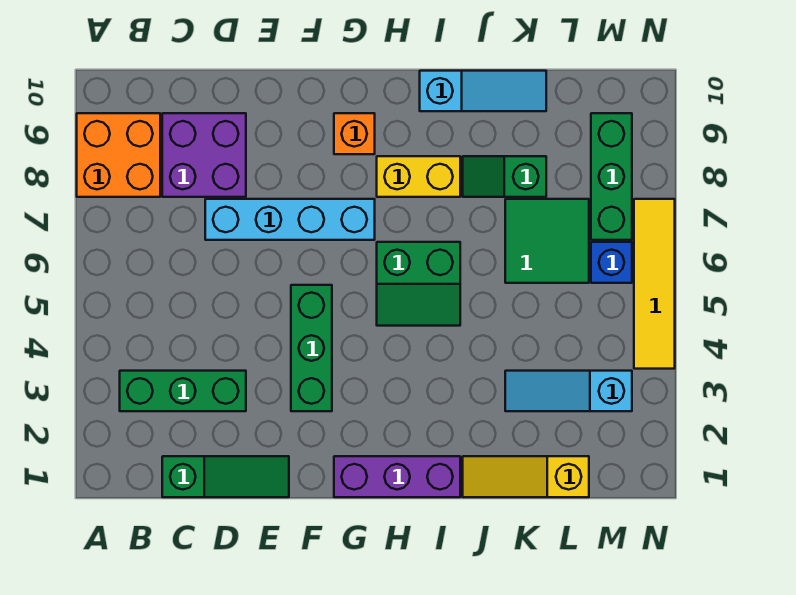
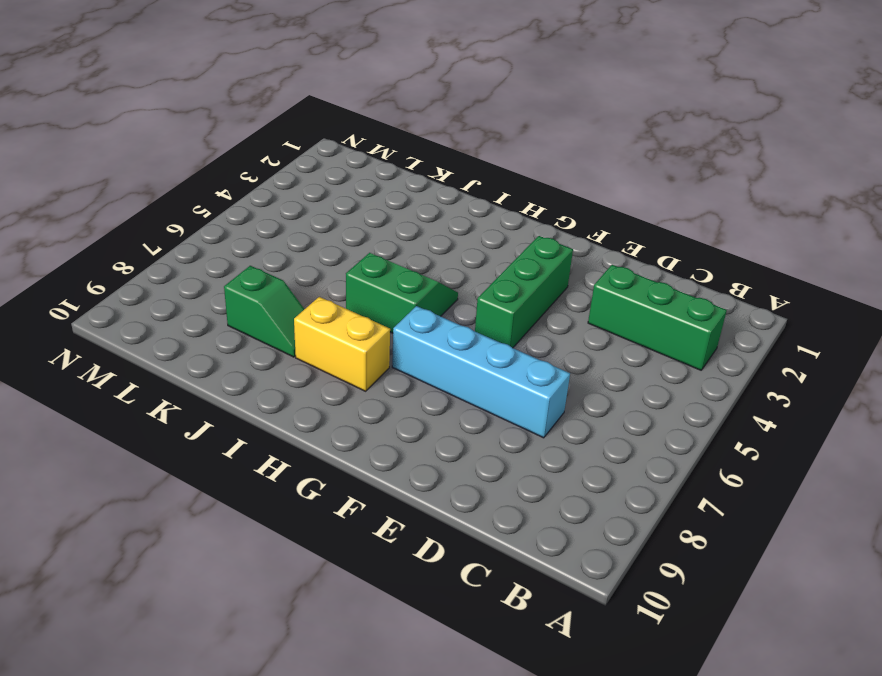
none -> orange brick A8:B9 level 1
none -> green slope C1:E1 level 1 top C
none -> purple brick C8:D9 level 1

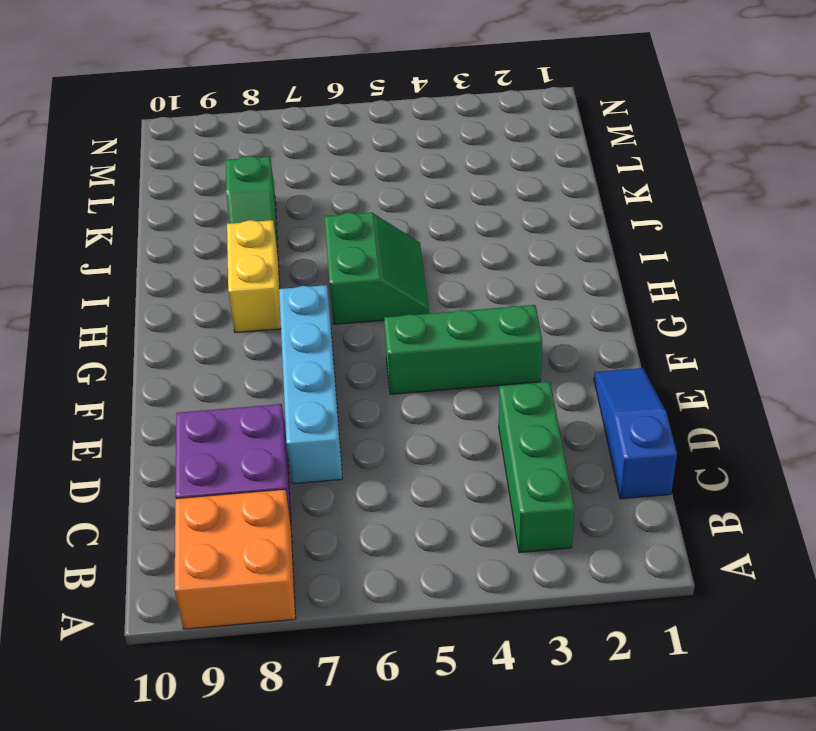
blue slope C1:E1 level 1 top C -> green slope C1:E1 level 1 top C
none -> purple brick G1:I1 level 1
none -> orange brick G9 level 1
none -> cyan slope I10:K10 level 1 top I

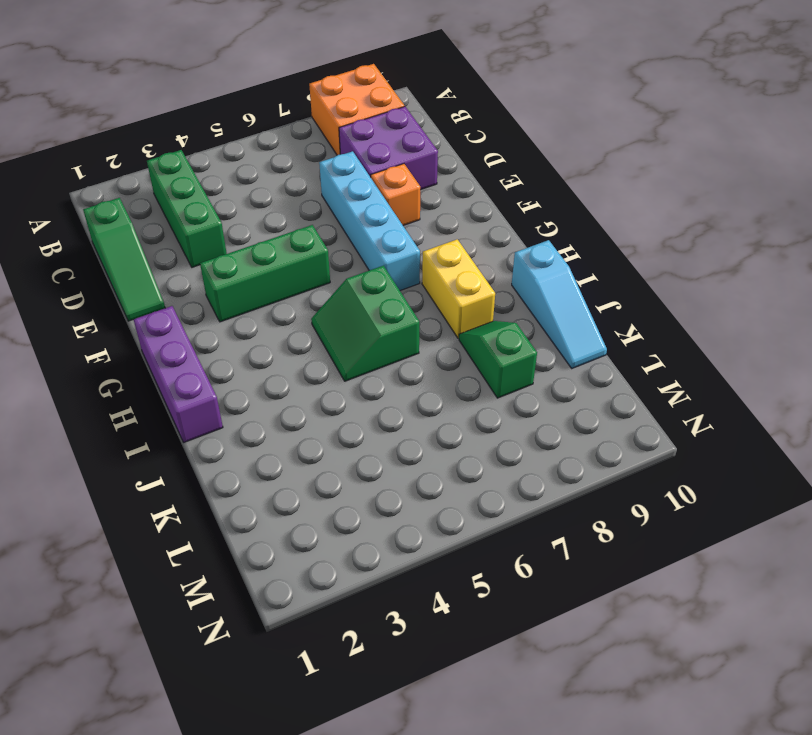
orange brick E8 level 1 -> orange brick G9 level 1
none -> yellow slope J1:L1 level 1 top L
none -> cyan slope K3:M3 level 1 top M
none -> green tile K6:L7 level 1

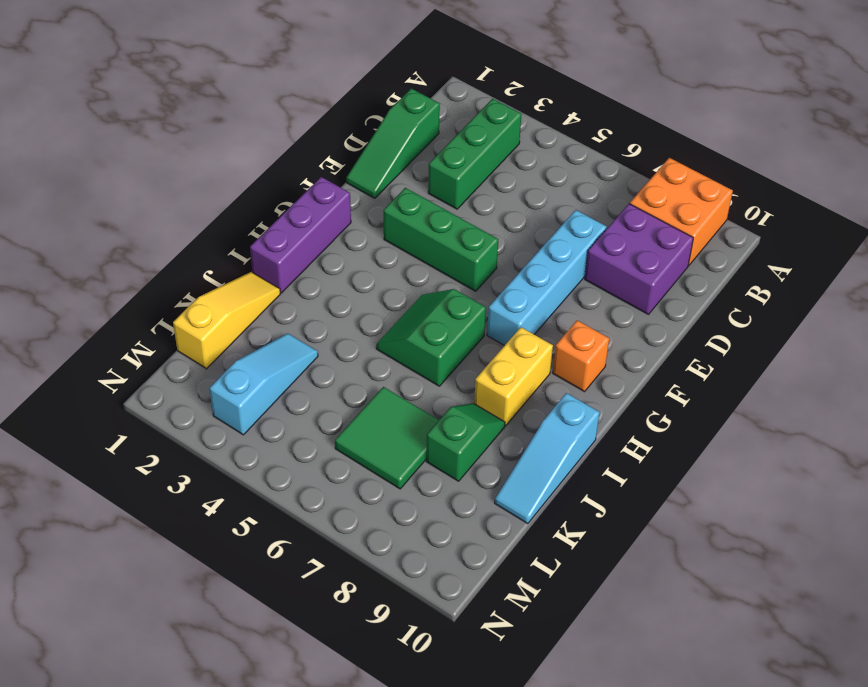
none -> blue brick M6 level 1
none -> green brick M7:M9 level 1
none -> yellow tile N4:N7 level 1

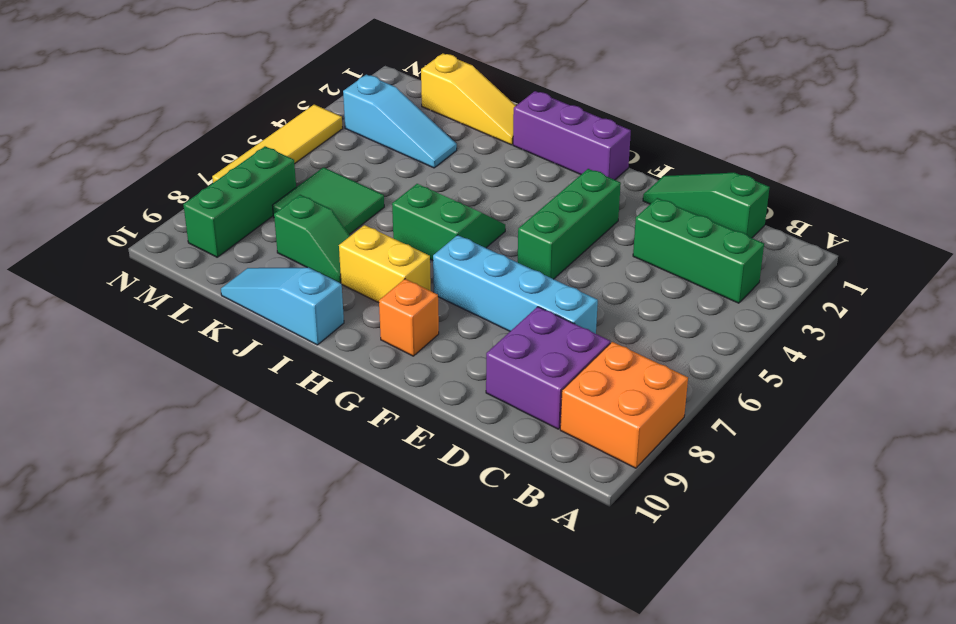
none -> blue brick M6 level 1

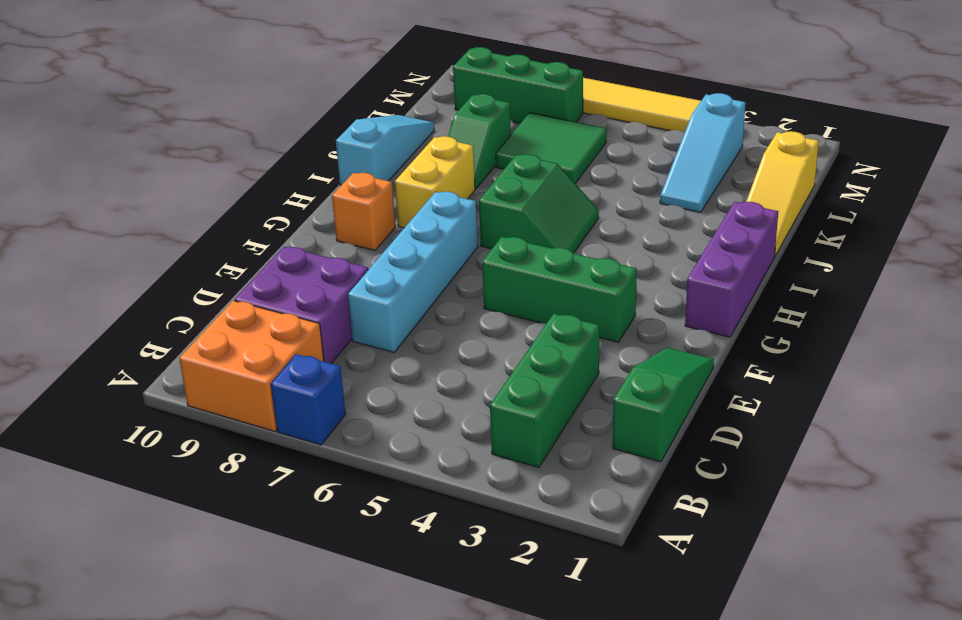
blue brick A7 level 1 -> blue brick M6 level 1

